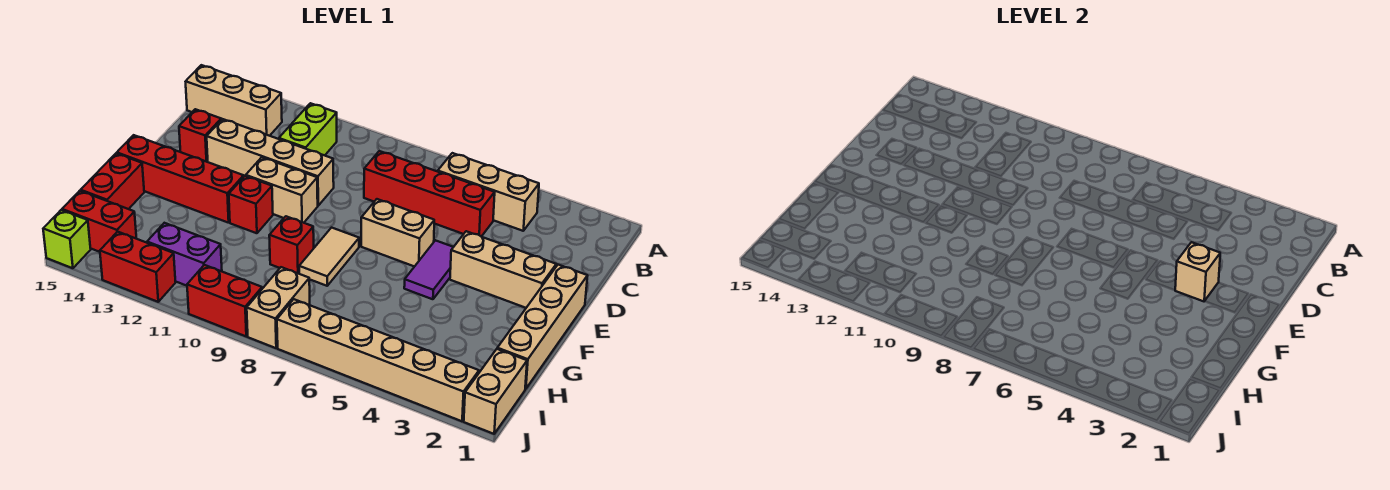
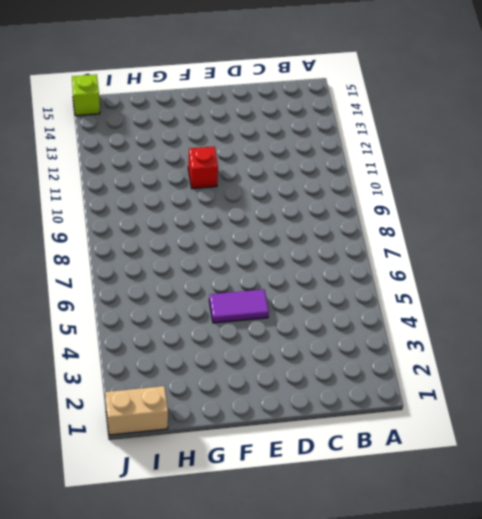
none -> tan brick B4:B6 level 1
none -> lime brick B11:C11 level 1
none -> tan brick B13:B15 level 1

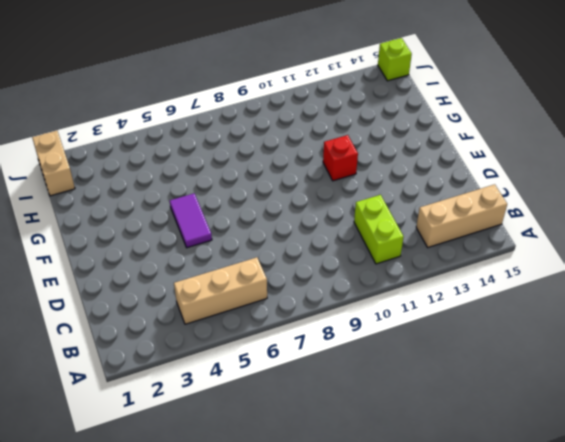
none -> red brick C5:C8 level 1
none -> tan brick D10:D13 level 1
none -> red brick D14 level 1

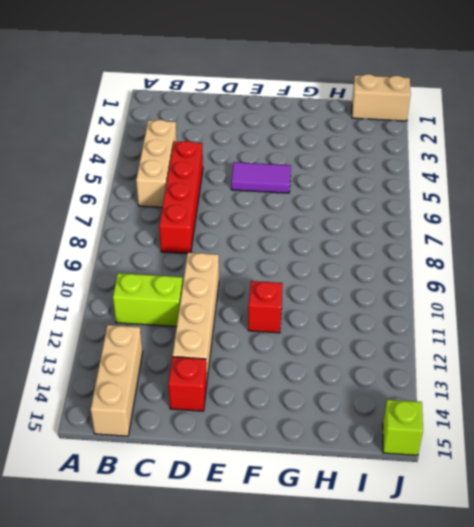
none -> tan brick E1:H1 level 1
none -> tan brick E2:E4 level 1
none -> tan brick E6:E7 level 1

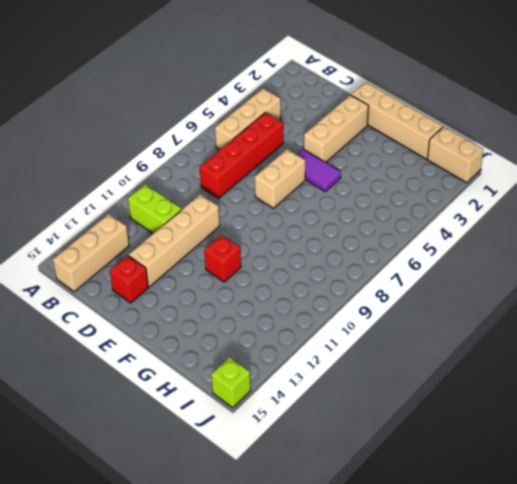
none -> tan brick E10:E11 level 1
none -> tan tile F8:G8 level 1
none -> red brick F12:F15 level 1

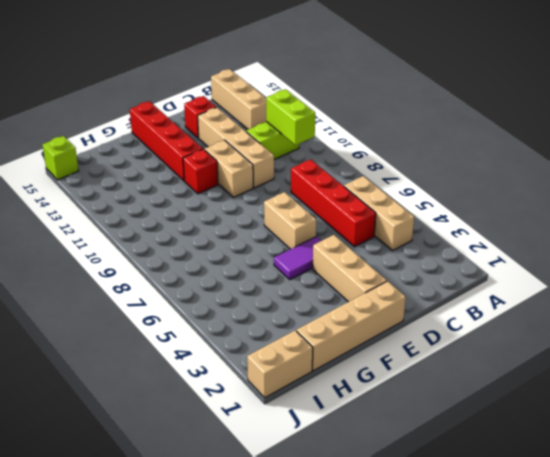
lime brick B10:B11 level 2 -> none
none -> tan tile F8:G8 level 1
none -> red brick G9 level 1
none -> red brick G15:H15 level 1

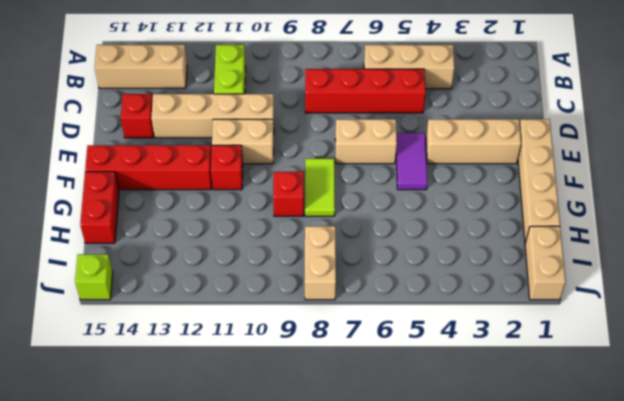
lime tile F8:G8 level 1 -> tan tile F8:G8 level 1
none -> purple brick I11:I12 level 1
none -> red brick I14:I15 level 1
none -> tan brick J2:J7 level 1

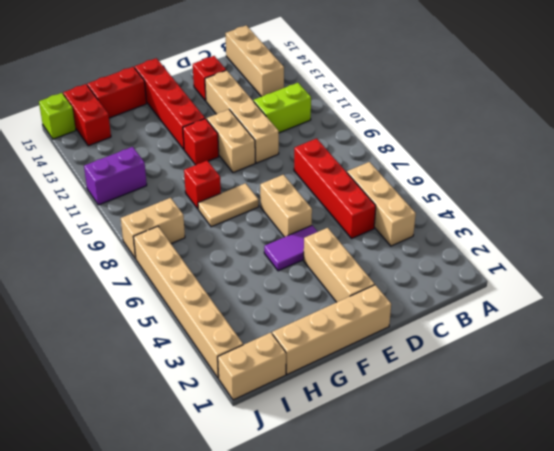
purple brick I11:J11 level 1 -> purple brick I11:I12 level 1
none -> red brick J9:J10 level 1
none -> red brick J12:J13 level 1
none -> tan brick E3 level 2

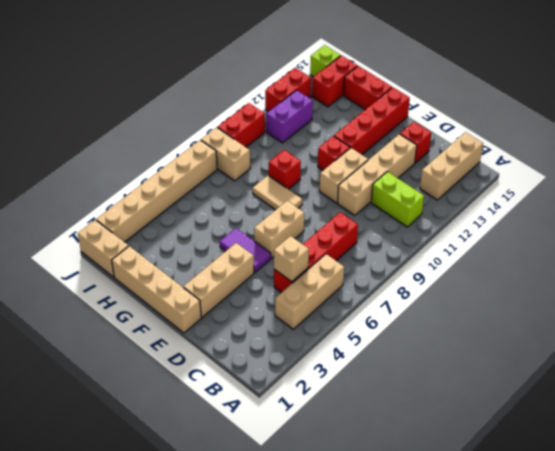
tan brick C5 level 2 -> tan brick E3 level 2

